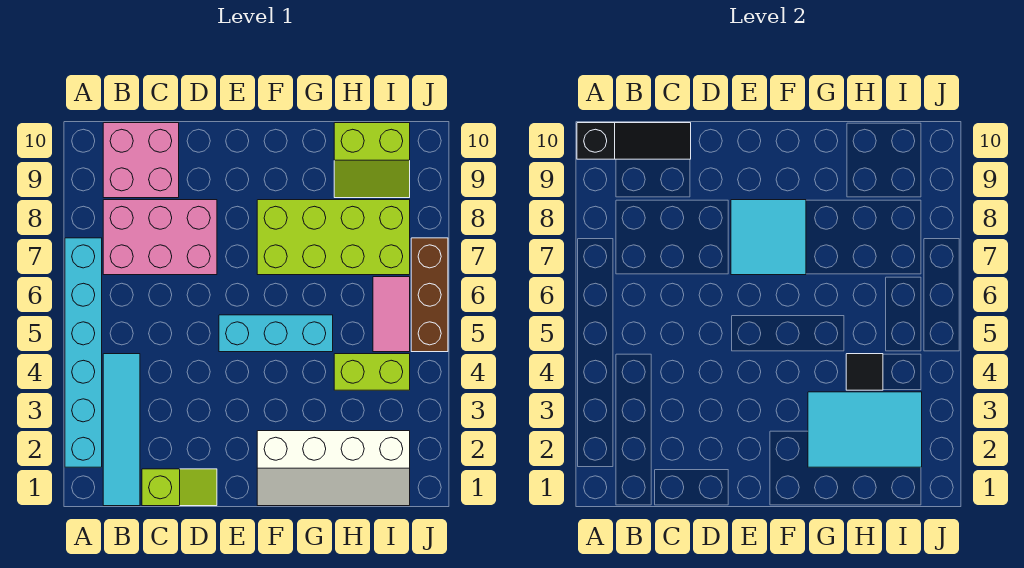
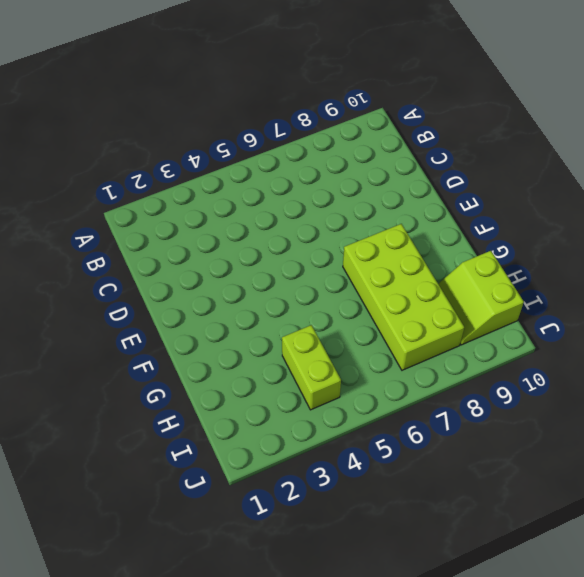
none -> cyan brick A2:A7 level 1
none -> cyan tile B1:B4 level 1
none -> pink brick B7:D8 level 1

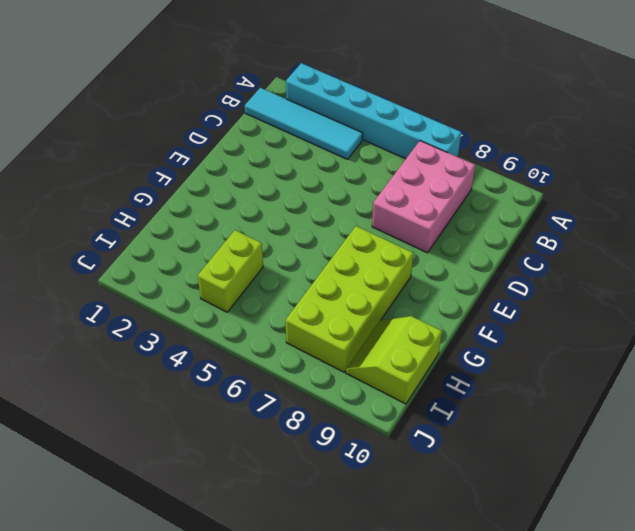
none -> pink brick B9:C10 level 1
none -> lime slope C1:D1 level 1 top C
none -> cyan brick E5:G5 level 1

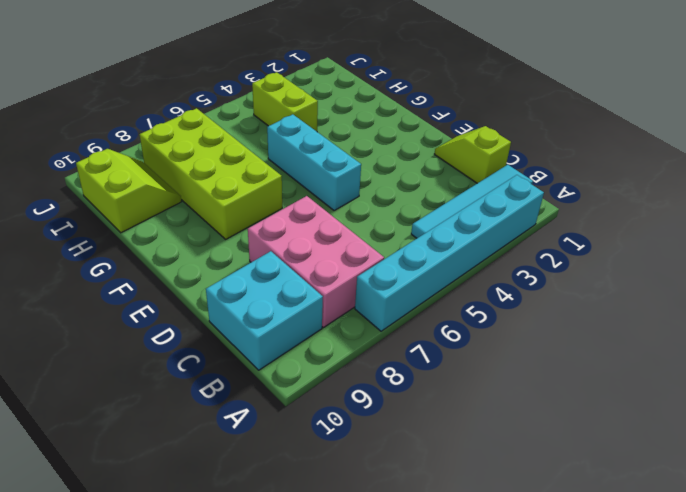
cyan brick B9:C10 level 1 -> pink brick B9:C10 level 1
none -> white slope F1:I2 level 1 top 2
none -> pink tile I5:I6 level 1
none -> brown brick J5:J7 level 1

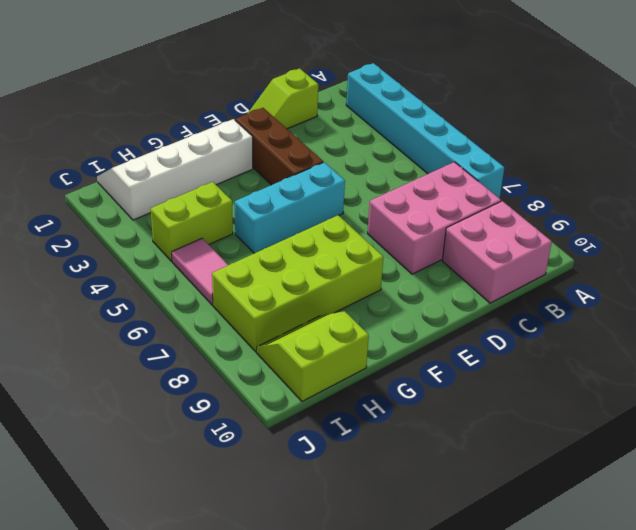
brown brick E2:E4 level 1 -> brown brick J5:J7 level 1
none -> cyan tile B1:B4 level 1
none -> black slope A10:C10 level 2 top A
none -> cyan tile E7:F8 level 2

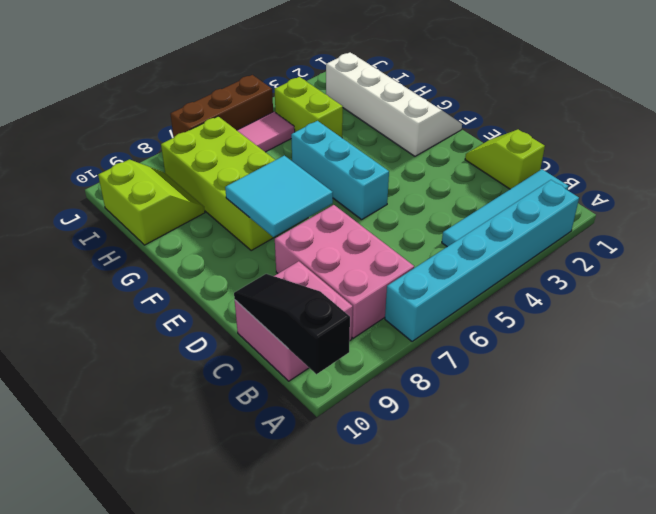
none -> cyan tile G2:I3 level 2
none -> black tile H4 level 2

